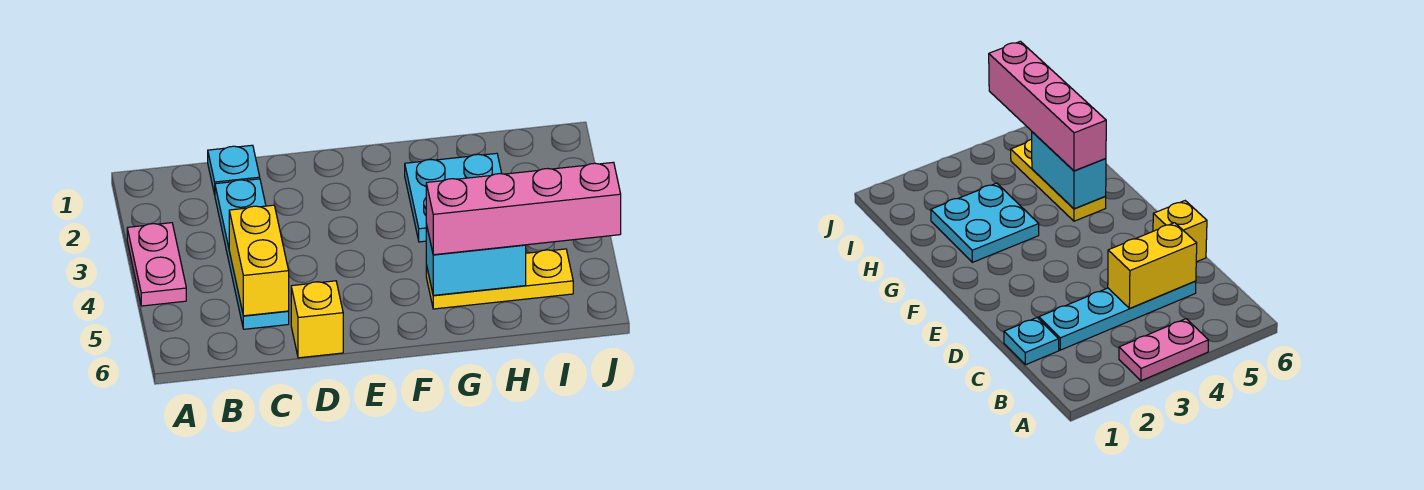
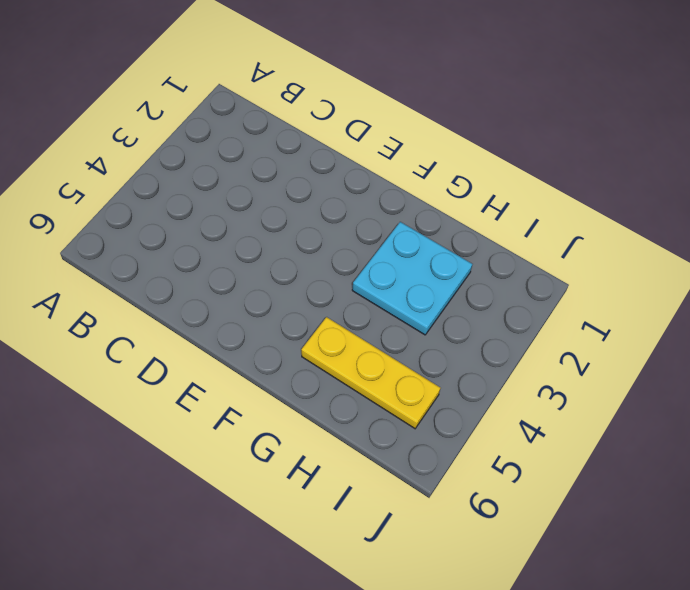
none -> pink plate A3:A4 level 1
none -> cyan plate C1 level 1

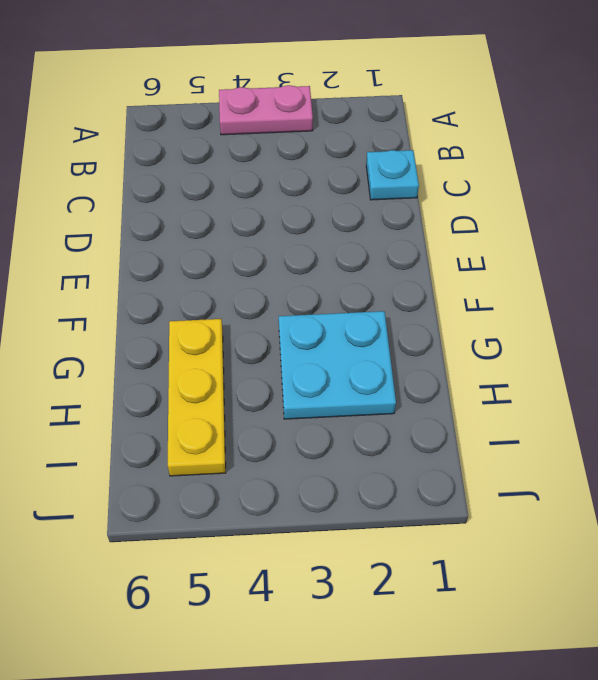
none -> cyan plate C2:C5 level 1
none -> yellow brick D6 level 1

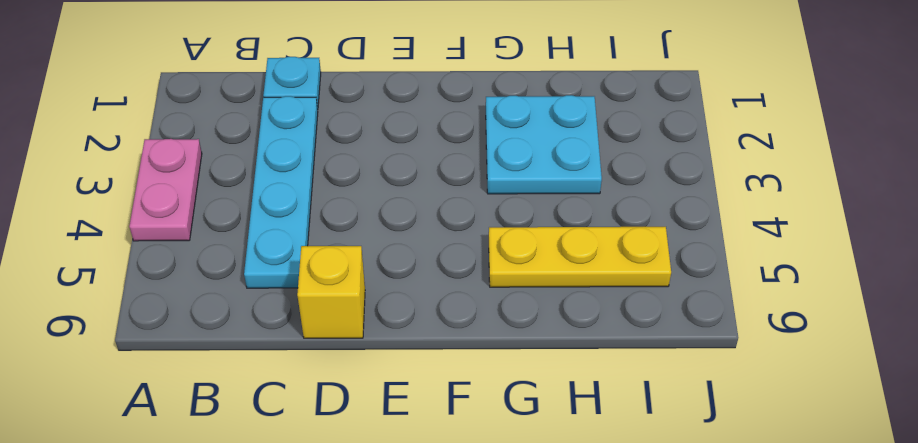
none -> yellow brick C4:C5 level 2
none -> cyan brick G5:H5 level 2

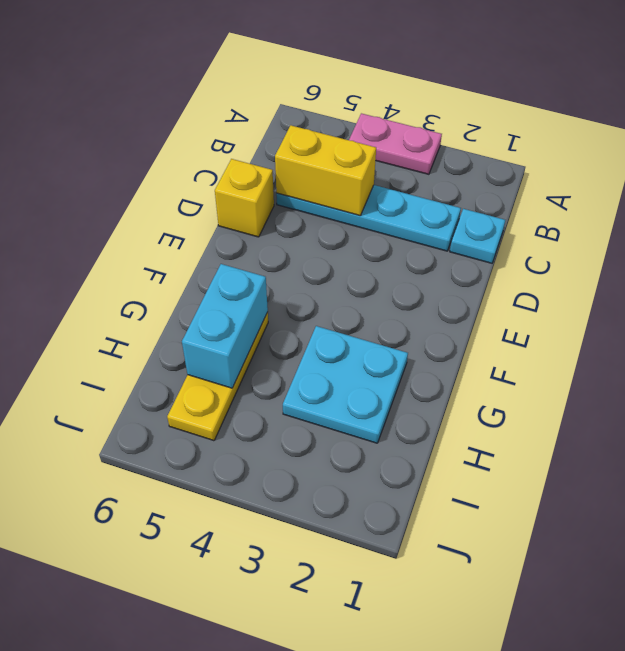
none -> pink brick G5:J5 level 3

